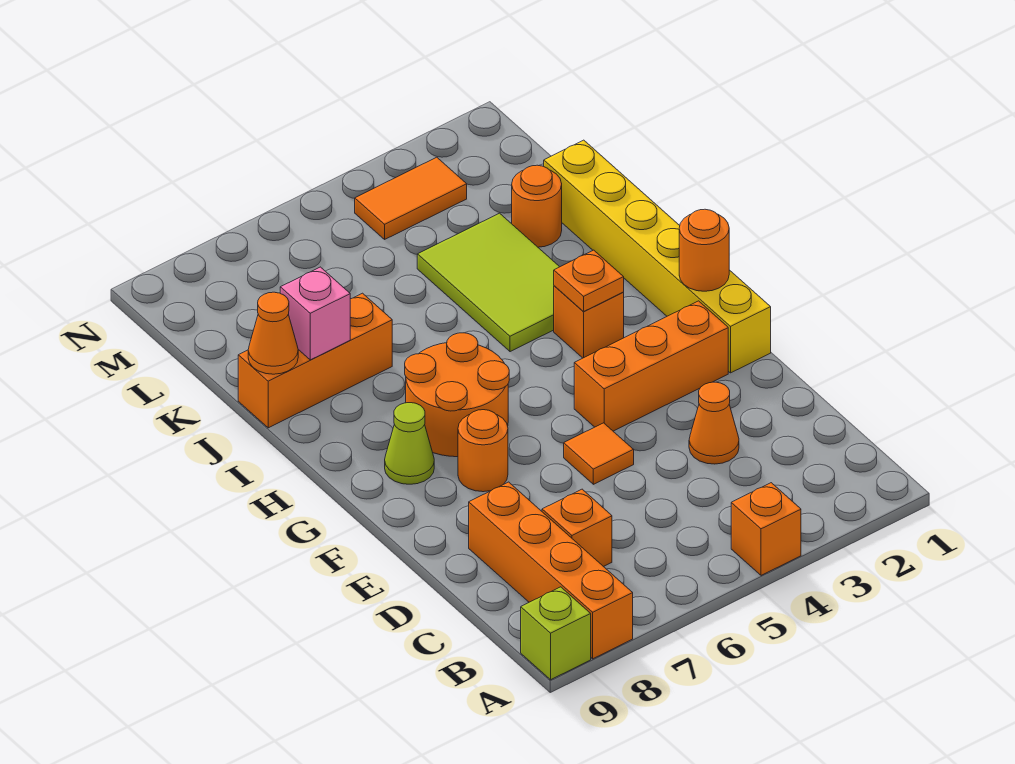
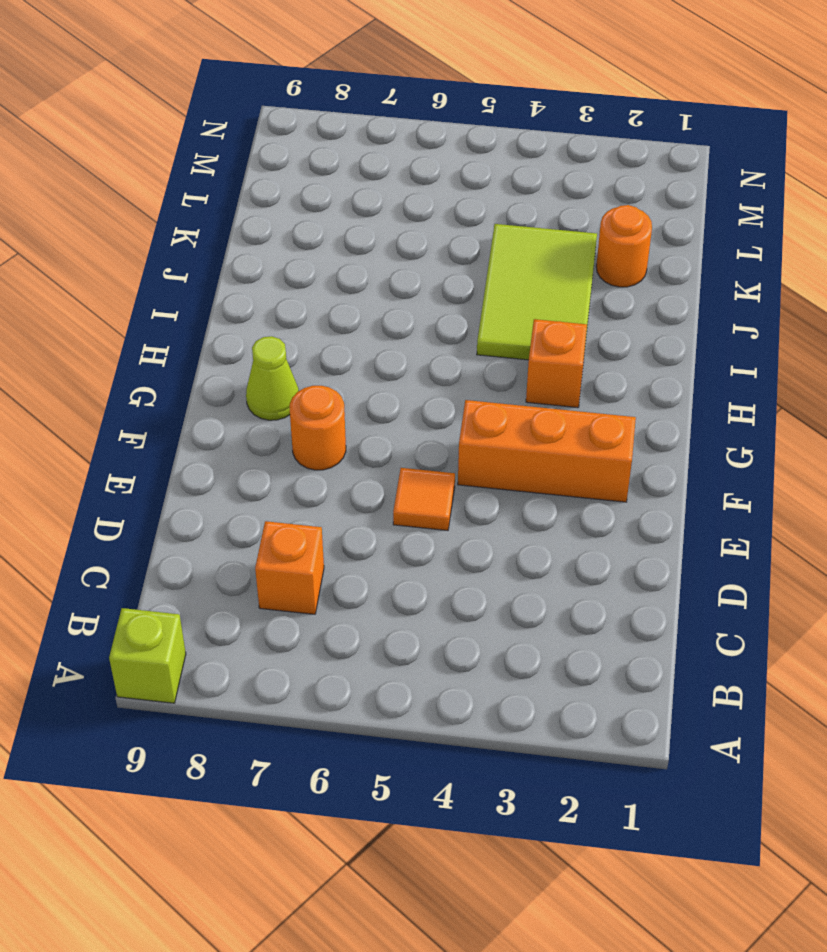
none -> orange brick A4 level 1
none -> orange brick A8:D8 level 1
none -> orange cone D3 level 1

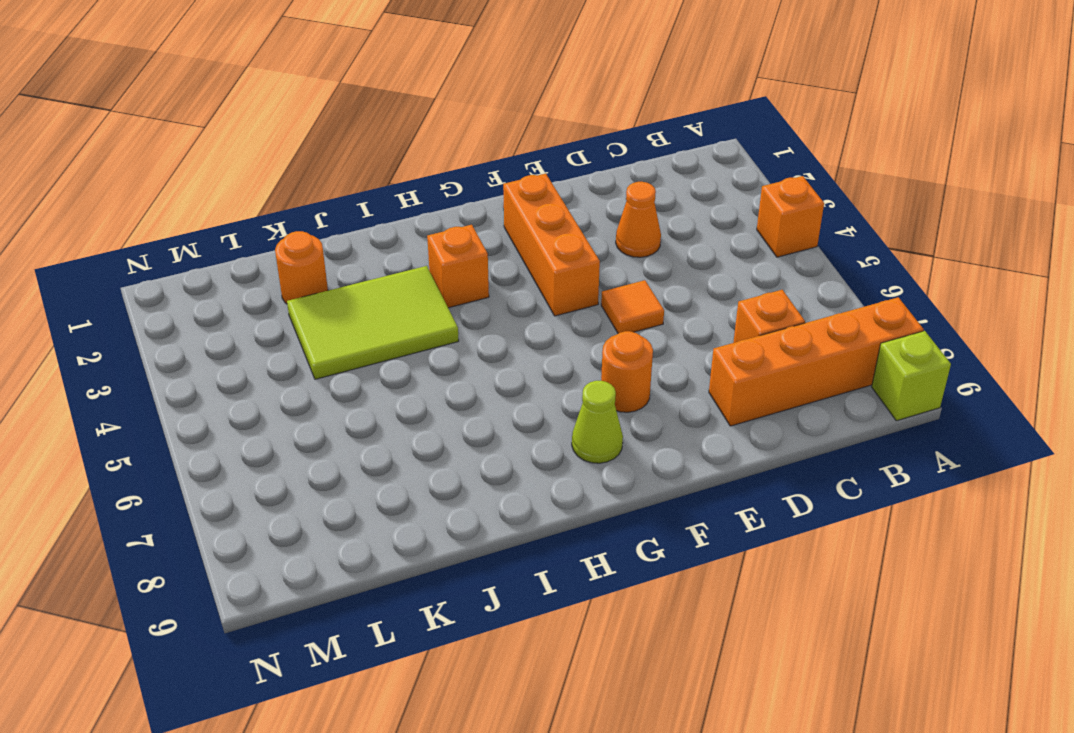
none -> yellow brick F1:K1 level 1
none -> orange round brick G6:H7 level 1
none -> orange brick J7:J9 level 1

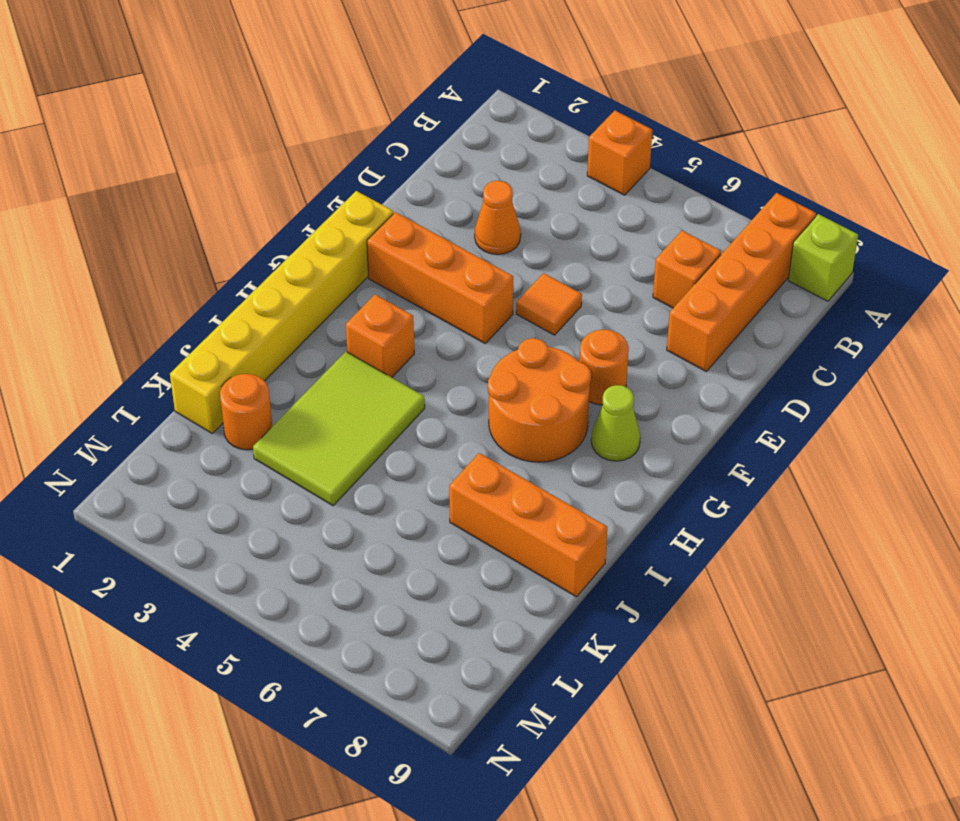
none -> orange tile M3:M4 level 1
none -> orange round brick G1 level 2
none -> orange plate H3 level 2

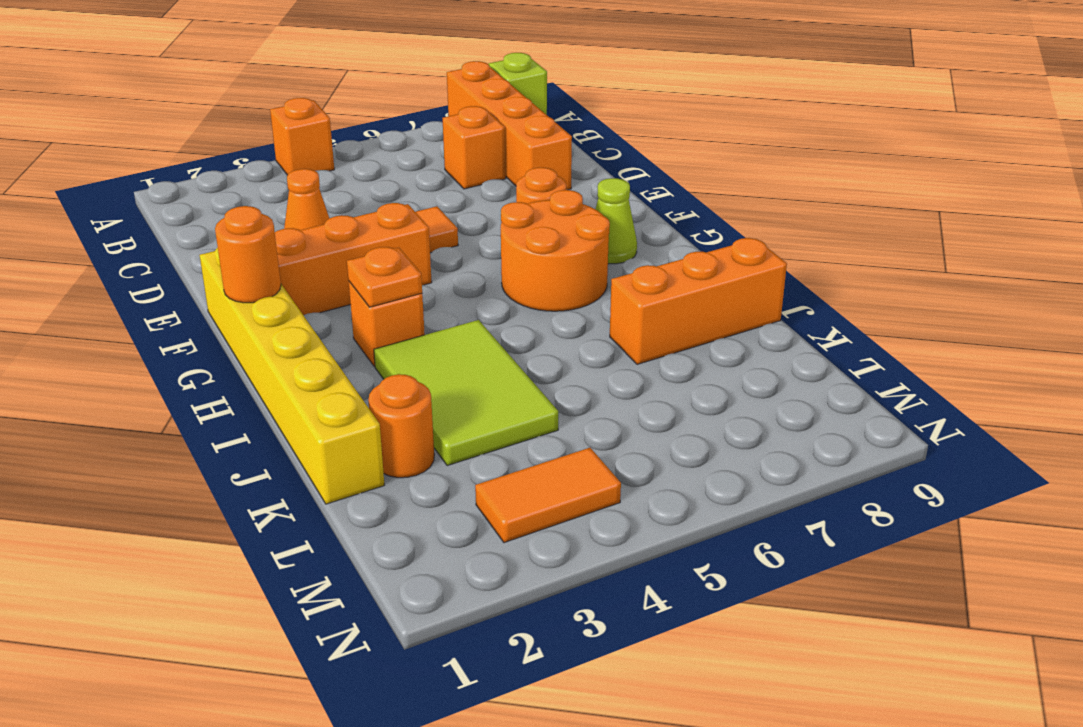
none -> pink brick J8 level 2
none -> orange cone J9 level 2

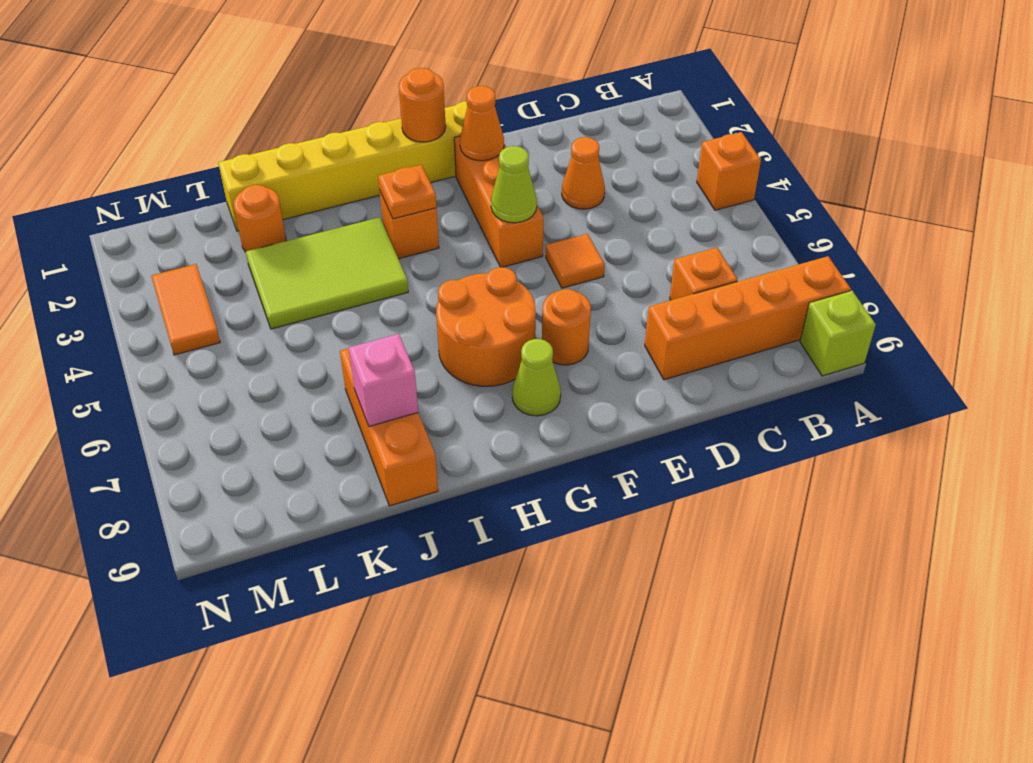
orange cone F2 level 2 -> orange cone J9 level 2
lime cone F4 level 2 -> none

